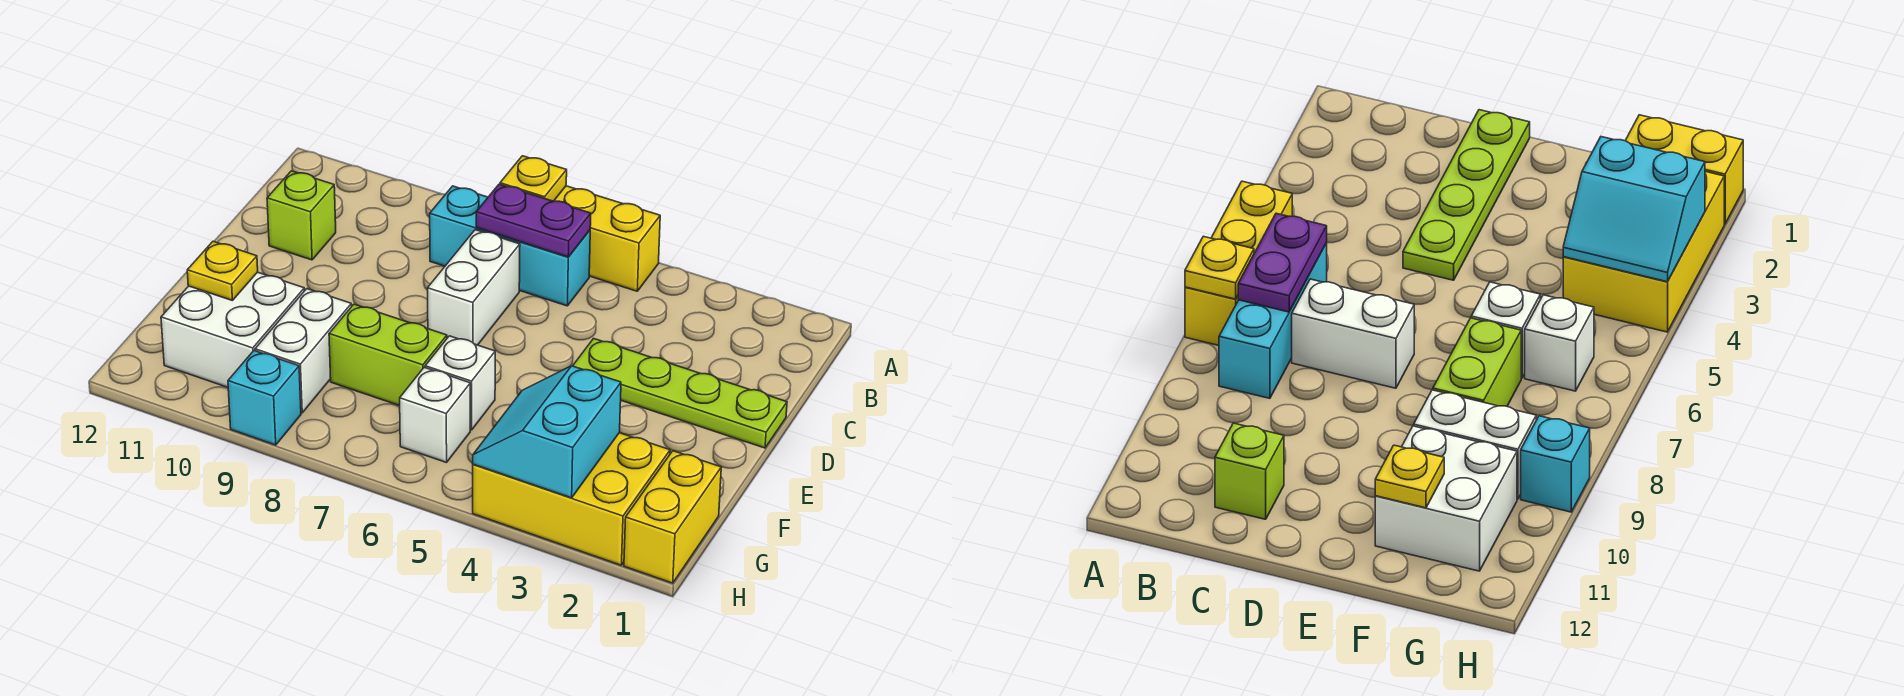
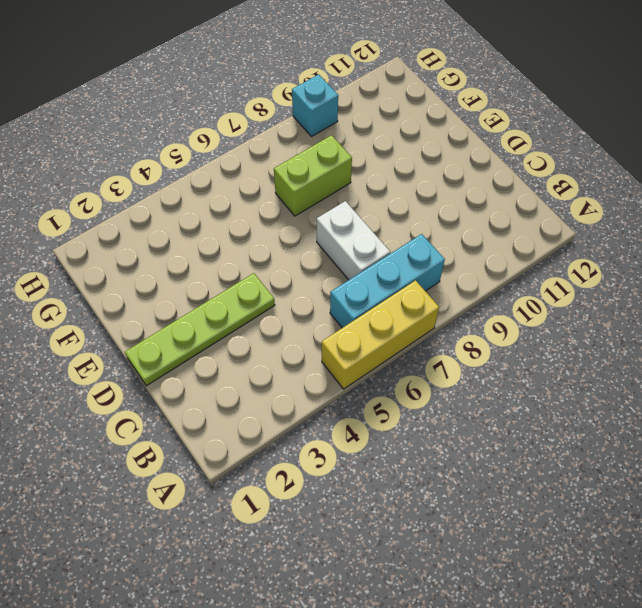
none -> lime brick C11 level 1
none -> white brick F6 level 1
none -> white brick F9:G9 level 1

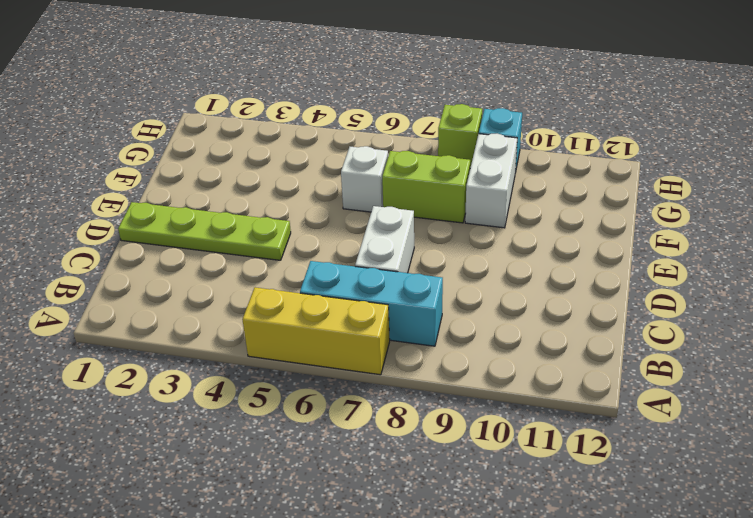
lime brick H8 level 1 -> lime brick C11 level 1
none -> white brick F10:G11 level 1
none -> yellow brick G1:H1 level 1
none -> yellow brick G2:H4 level 1

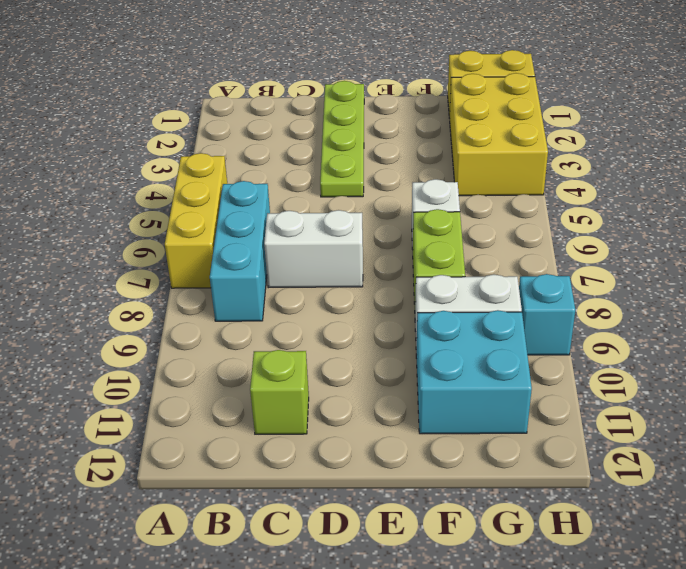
cyan brick F10:G11 level 1 -> white brick F10:G11 level 1
none -> white brick G6 level 1
none -> yellow plate A7 level 2
none -> purple plate B6:B7 level 2

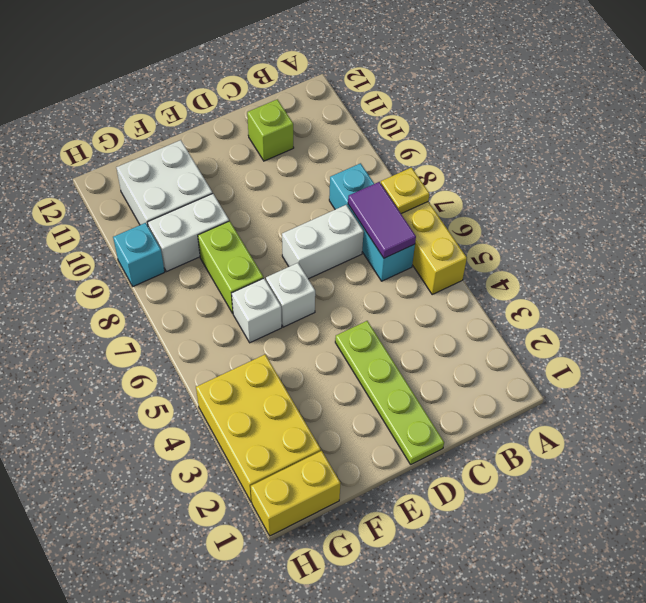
purple tile B6:B7 level 2 -> purple plate B6:B7 level 2
white brick E6 level 1 -> white brick G6 level 1
none -> yellow plate F11 level 2
none -> cyan slope G3:H4 level 2 top 3

